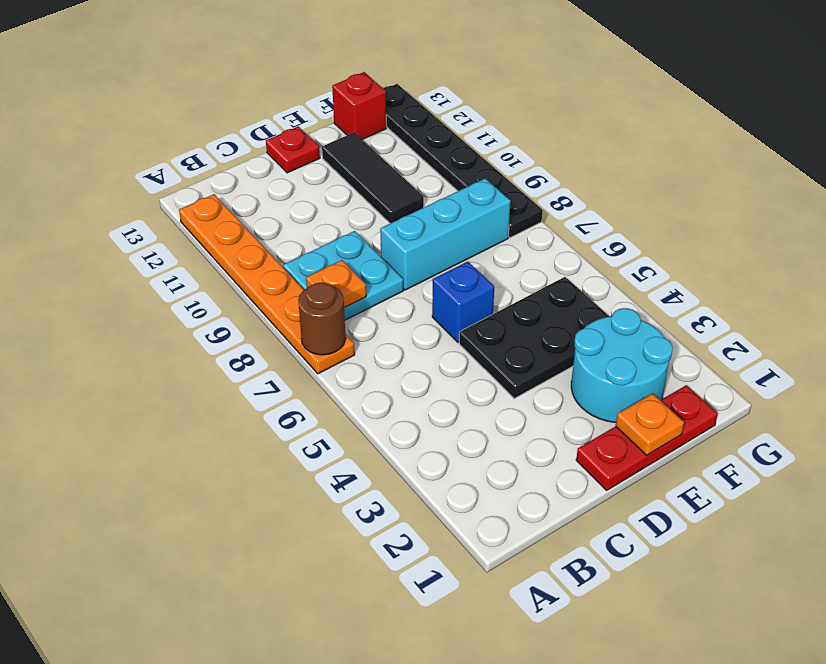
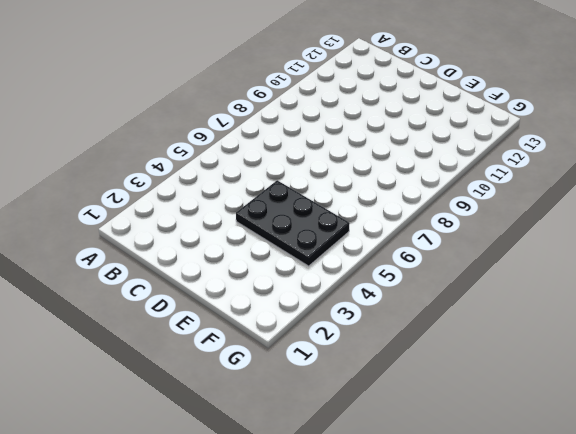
none -> orange plate A7:A12 level 1
none -> cyan plate B8:C9 level 1
none -> red plate D1:F1 level 1

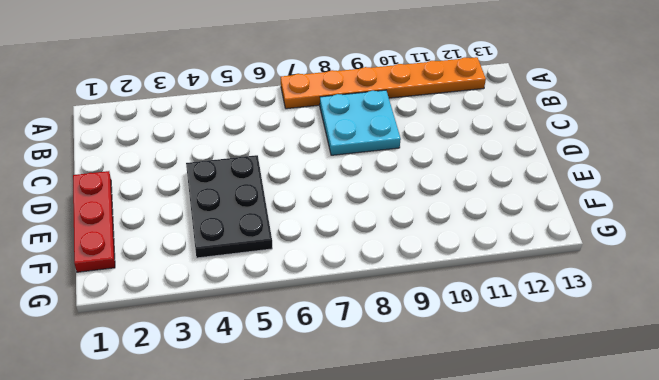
none -> blue brick D6 level 1
none -> cyan brick D8:F8 level 1
none -> red plate D13 level 1

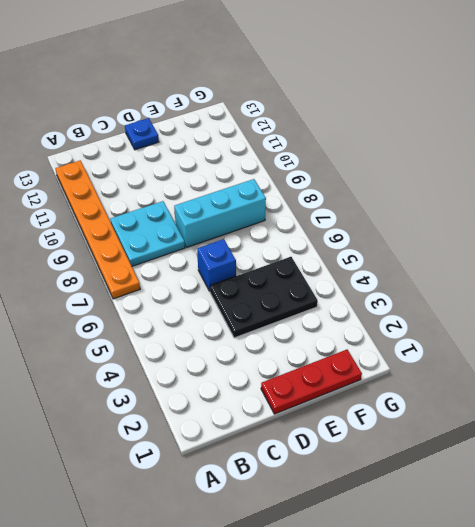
blue plate D13 level 1 -> red plate D13 level 1
none -> cyan round brick E2:F3 level 1
none -> black tile E10:E12 level 1
none -> red brick F13 level 1

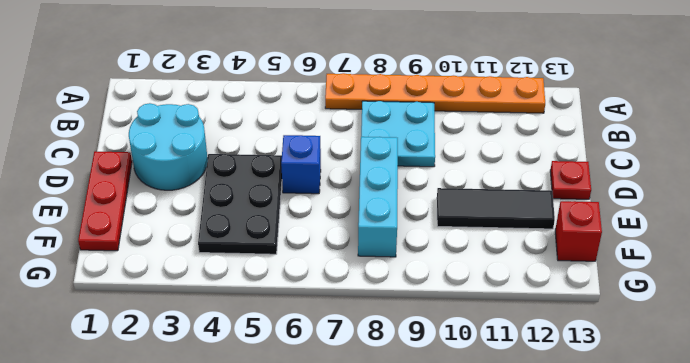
cyan round brick C2:D3 level 1 -> cyan round brick E2:F3 level 1
none -> black plate G8:G13 level 1
none -> brown round brick A7 level 2
none -> orange plate B8 level 2

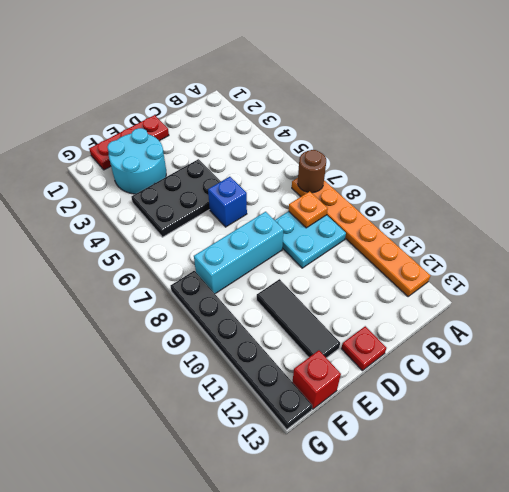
none -> orange plate E1 level 2

